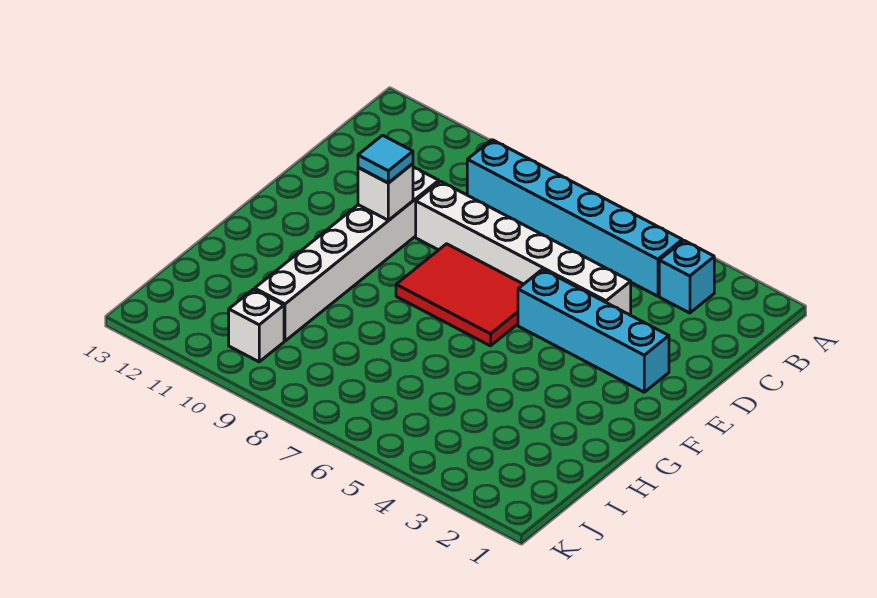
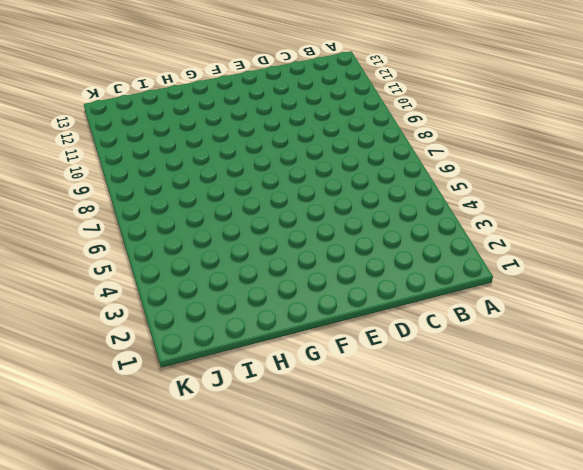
none -> cyan brick B3 level 1
none -> cyan brick B4:B9 level 1

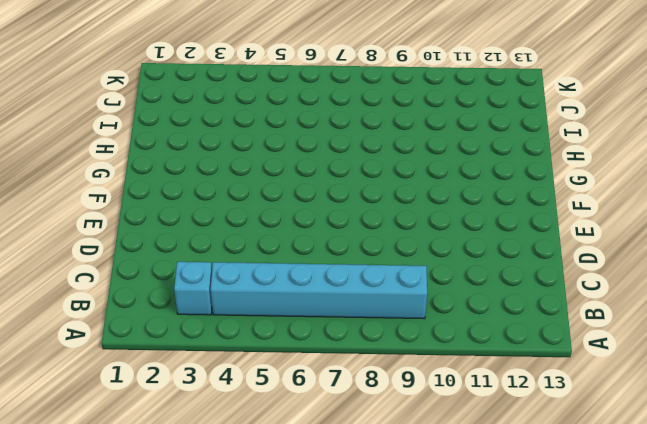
none -> white brick D4:D9 level 1
none -> white brick D10:I10 level 1

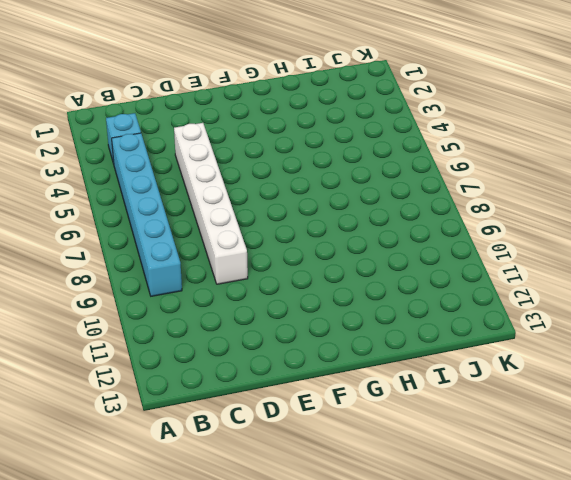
none -> white brick D10:I10 level 1
none -> cyan brick E2:E5 level 1

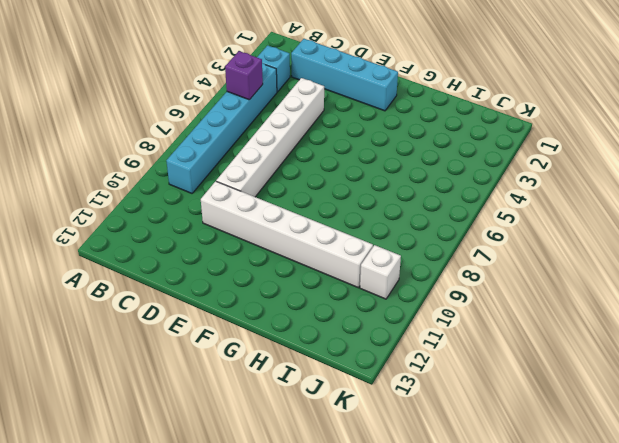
purple brick B5 level 2 -> none
cyan brick C2:F2 level 1 -> cyan brick E2:E5 level 1
none -> red tile E6:F8 level 1
none -> white brick E10 level 2

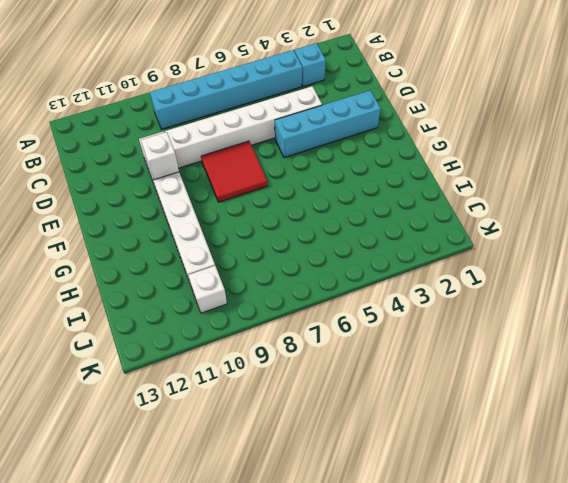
red tile E7:F8 level 1 -> red tile E6:F8 level 1
none -> cyan tile E10 level 3

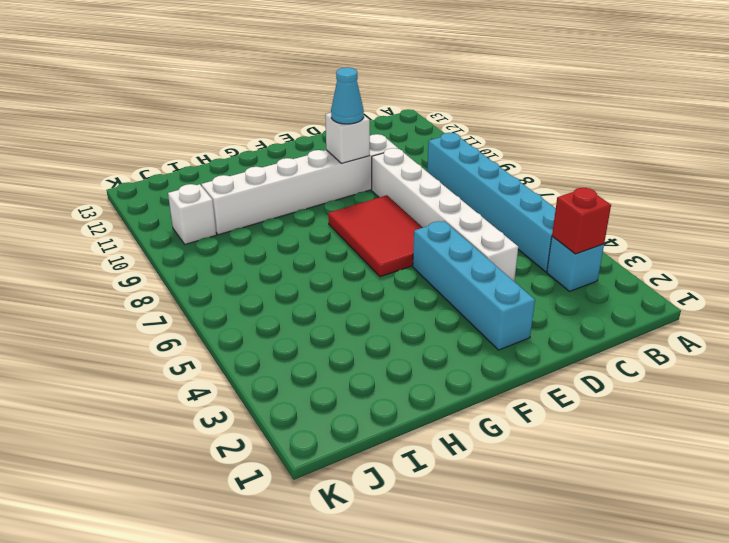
red brick B3 level 2 -> none
cyan cone E10 level 3 -> cyan tile E10 level 3

